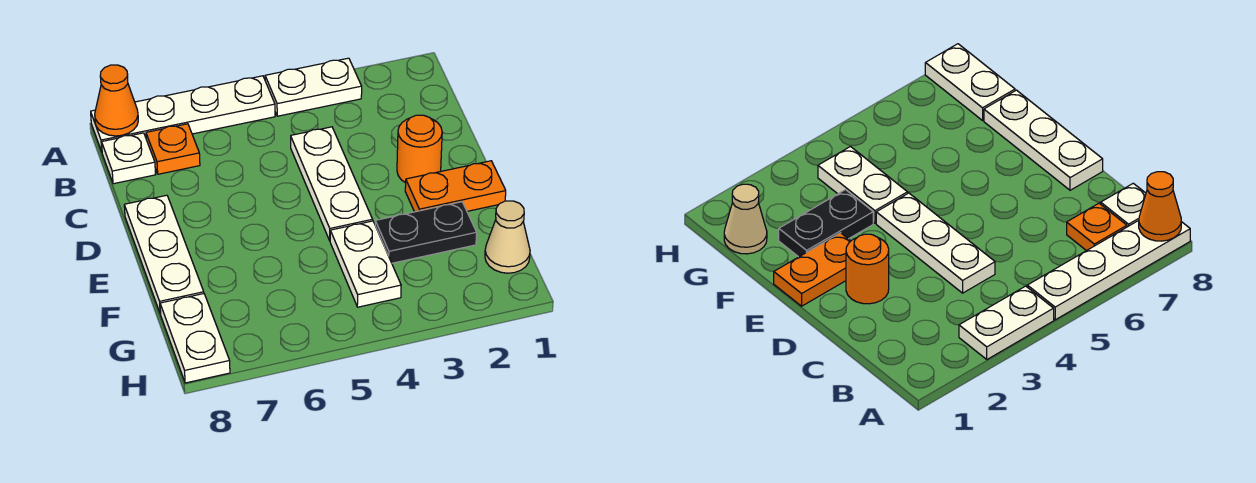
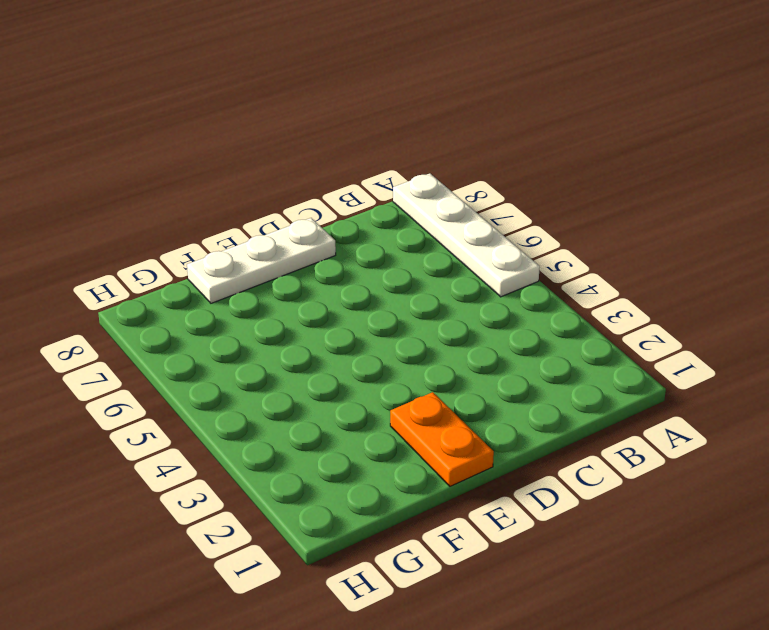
none -> white plate A3:A4 level 1
none -> orange plate B7 level 1
none -> white plate B8 level 1

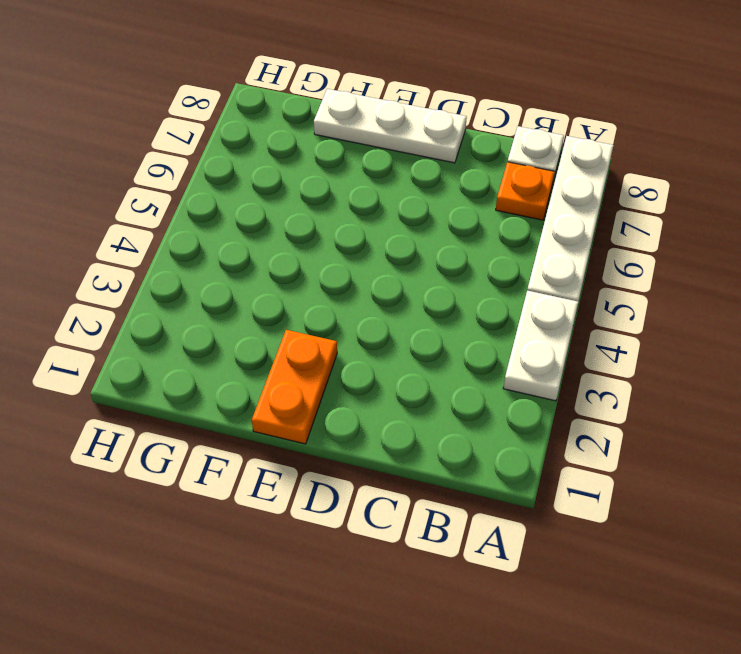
none -> white plate C4:E4 level 1
none -> orange round brick D2 level 1
none -> black plate F2:F3 level 1

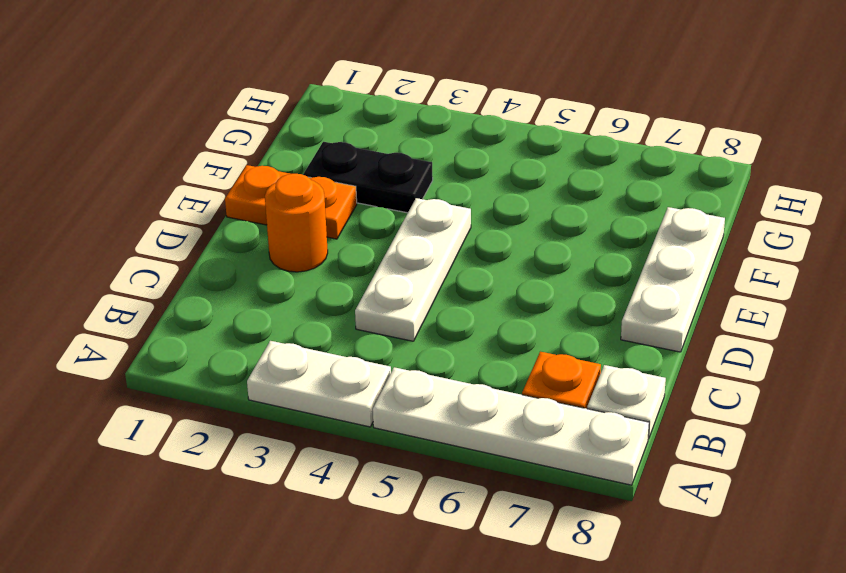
none -> white plate F4:G4 level 1
none -> tan cone G1 level 1
none -> white plate G8:H8 level 1

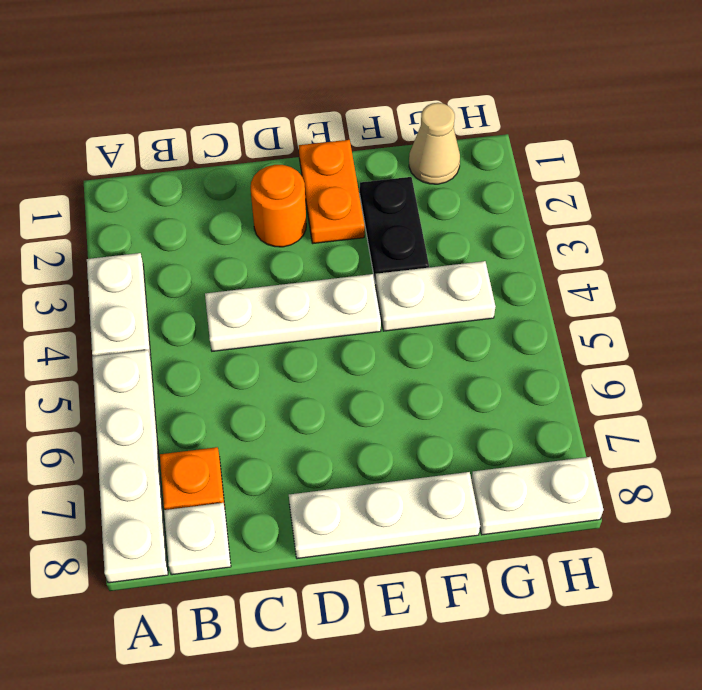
none -> orange cone A8 level 2

